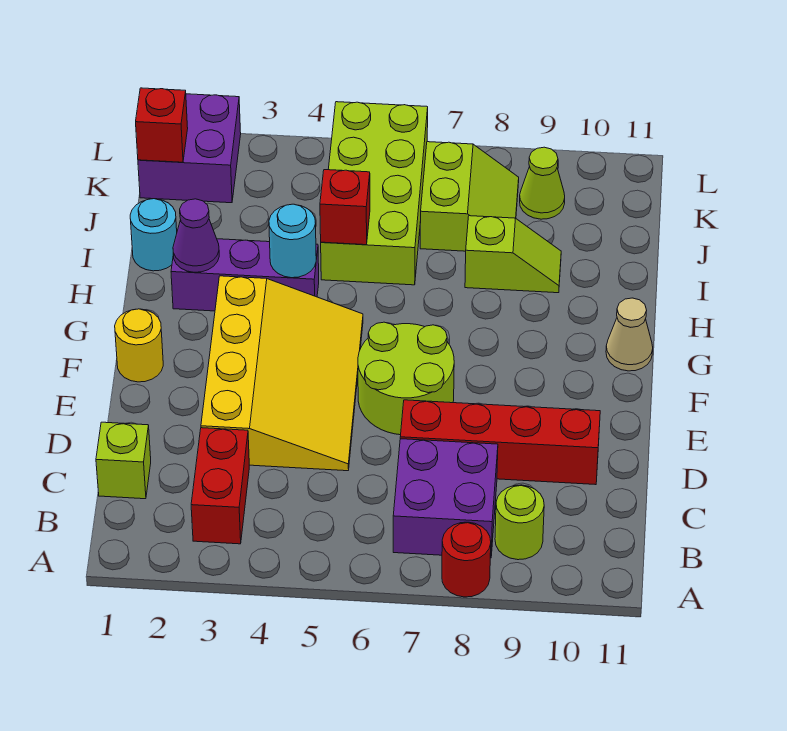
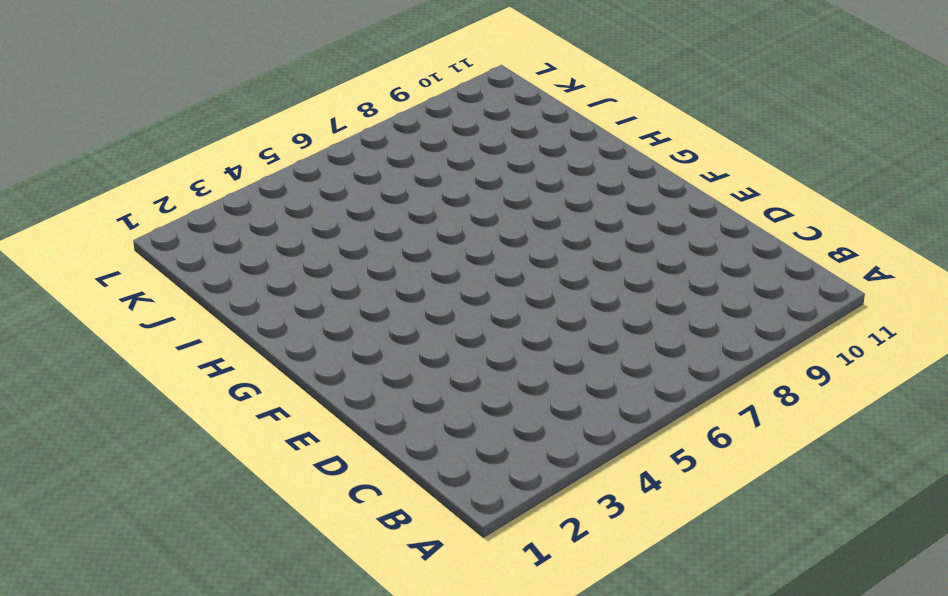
none -> red round brick A8 level 1
none -> red brick B3:C3 level 1
none -> purple brick B7:C8 level 1

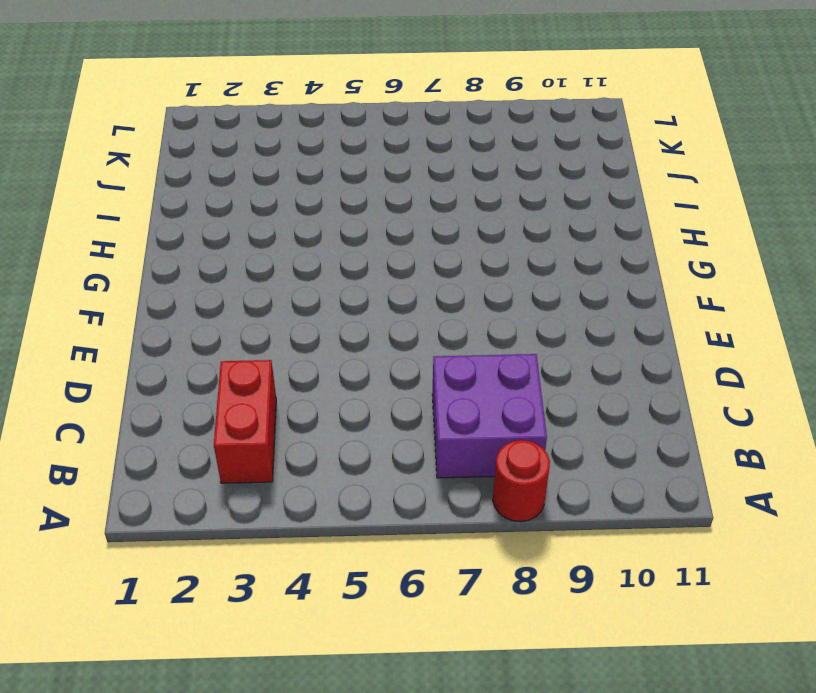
none -> lime round brick B9 level 1
none -> lime brick C1 level 1
none -> yellow slope D3:G5 level 1 top 3

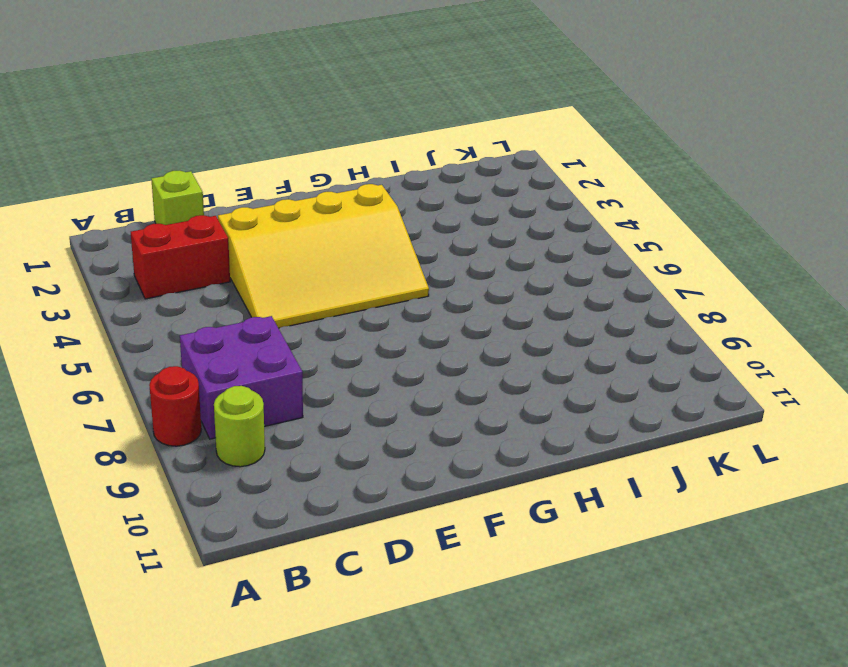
none -> red brick D7:D10 level 1
none -> lime round brick E6:F7 level 1
none -> yellow round brick F1 level 1

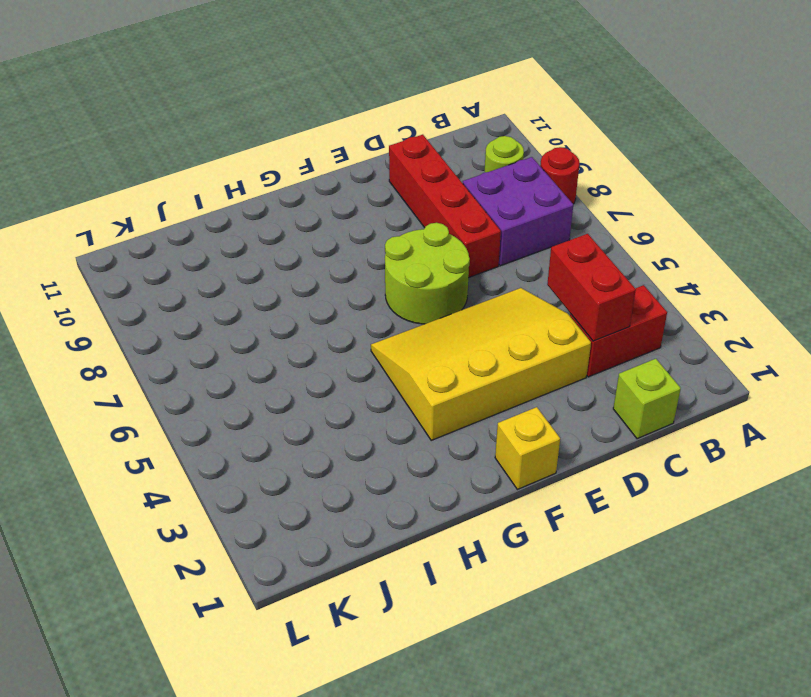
red brick C3:C4 level 2 -> none
yellow brick F1 level 1 -> yellow round brick F1 level 1
none -> tan cone G11 level 1
none -> purple brick H2:H4 level 1
none -> cyan round brick I1 level 1

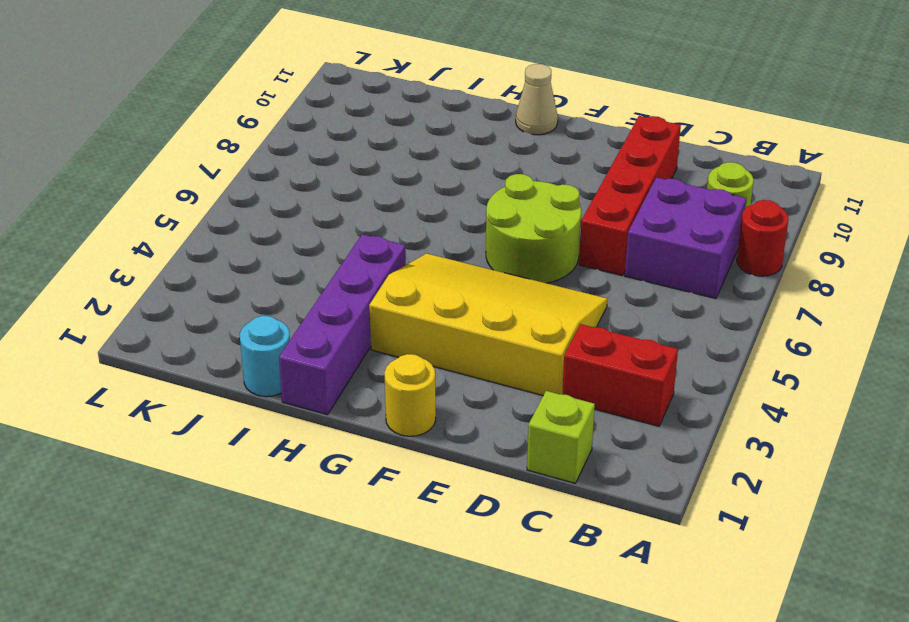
purple brick H1:H4 level 1 -> purple brick H2:H4 level 1
none -> lime brick I5:L6 level 1
none -> lime slope I8:I9 level 1 top 8
none -> lime slope J7:K8 level 1 top 7

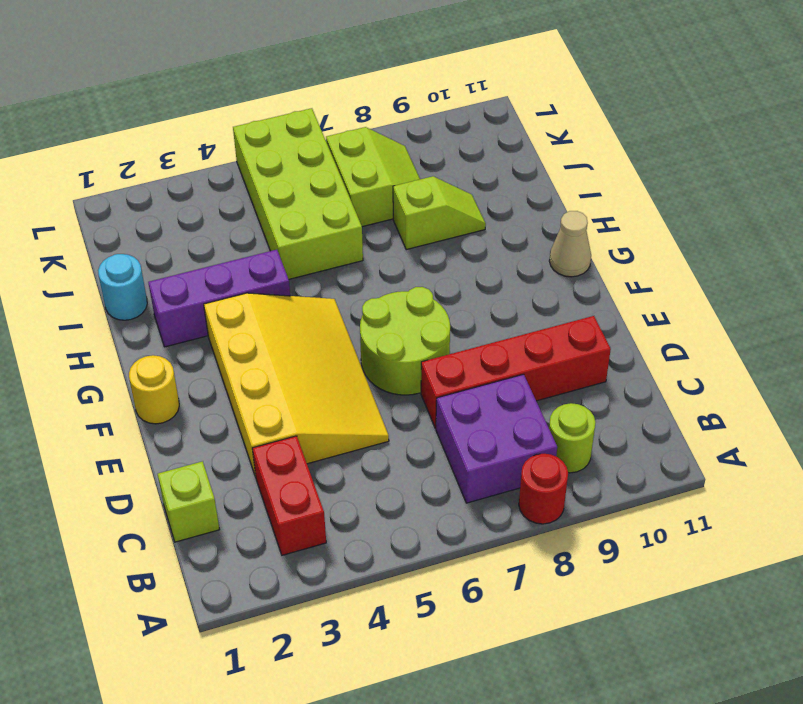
none -> purple brick K1:L2 level 1
none -> lime cone K9 level 1
none -> purple cone H2 level 2

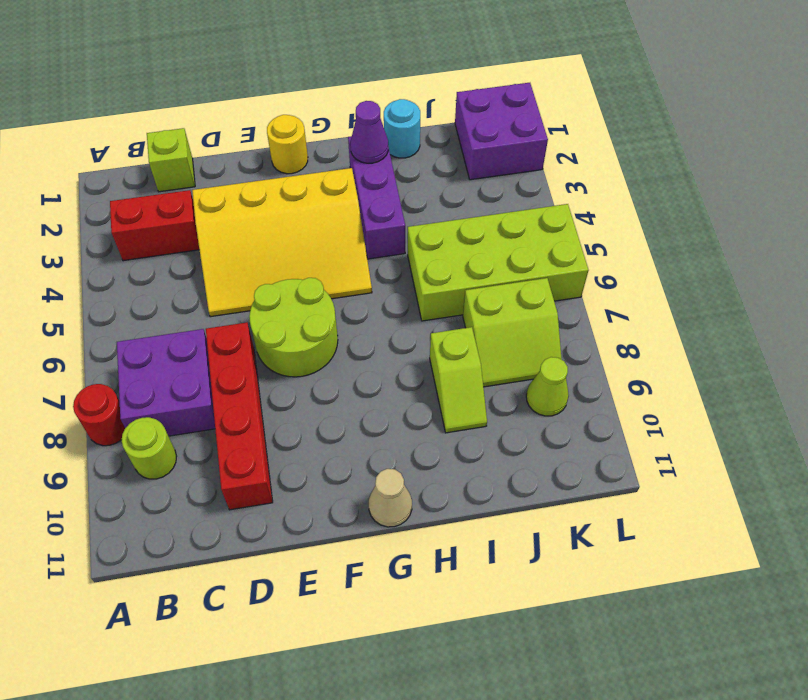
none -> cyan round brick H4 level 2
none -> red brick I5 level 2
none -> red brick K1 level 2

